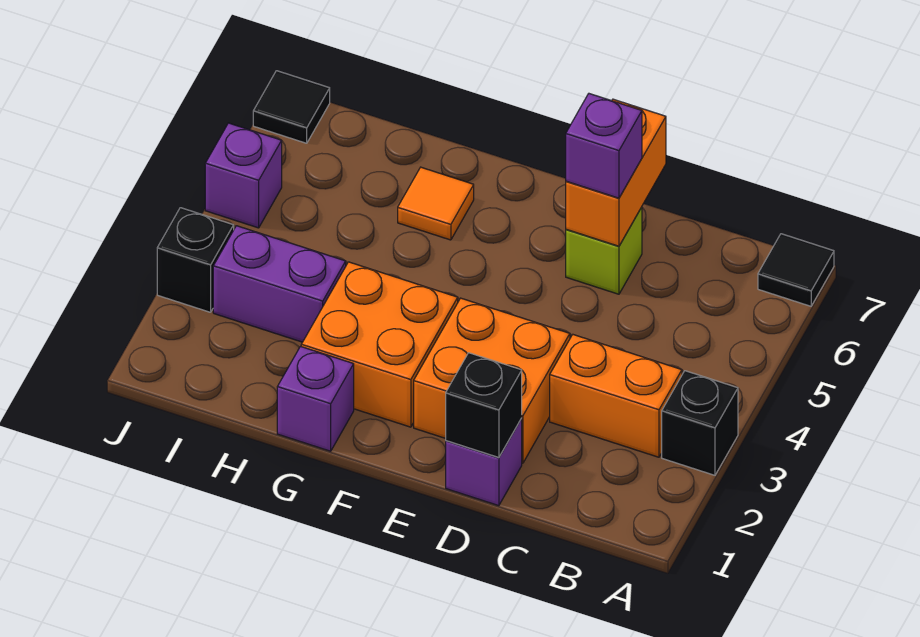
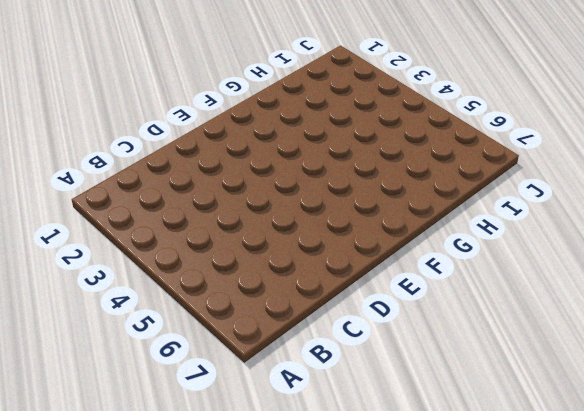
none -> black brick A3 level 1
none -> black tile A7 level 1
none -> orange brick B3:C3 level 1

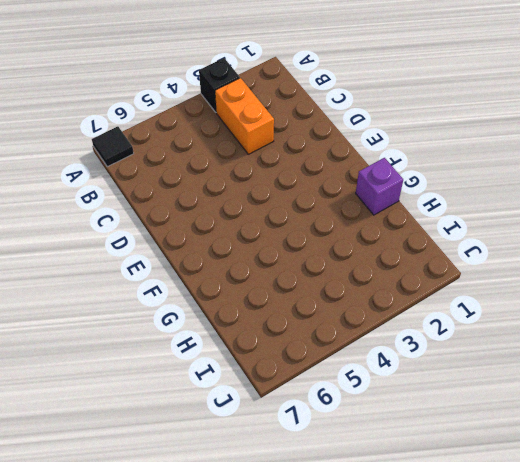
none -> purple brick D1 level 1
none -> orange brick D2:E3 level 1
none -> lime brick D6 level 1

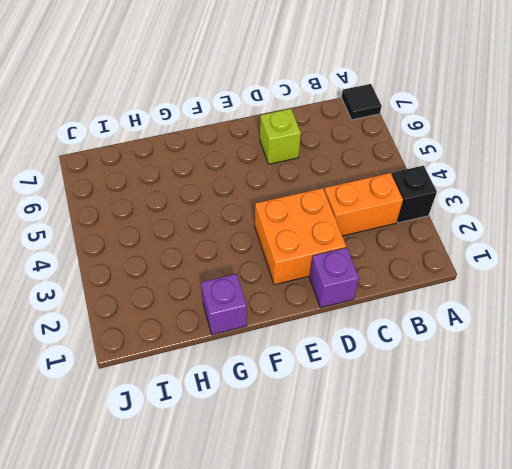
none -> orange brick F2:G3 level 1
none -> orange tile G6 level 1
none -> purple brick H3:I3 level 1

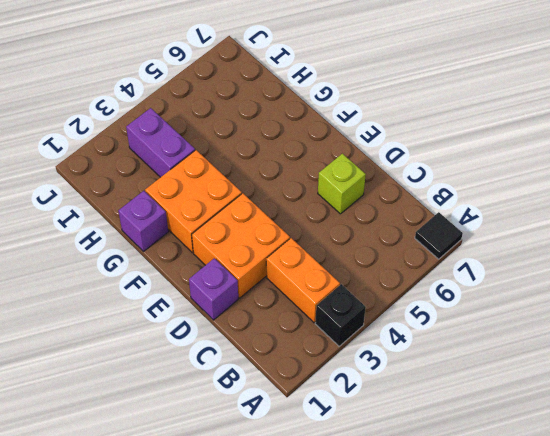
none -> orange tile G6 level 1
none -> black brick J3 level 1
none -> purple brick J5 level 1

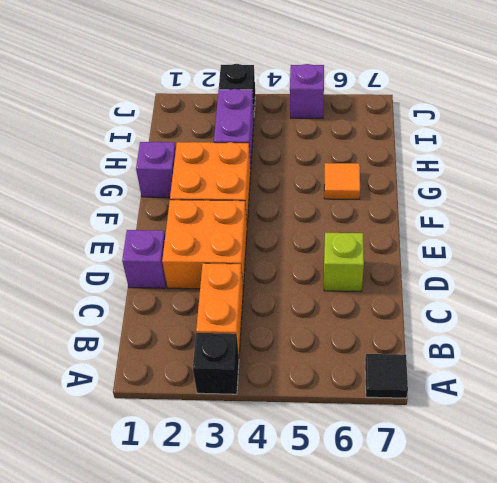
none -> black tile J7 level 1
none -> black brick D1 level 2
none -> orange brick D6:D7 level 2

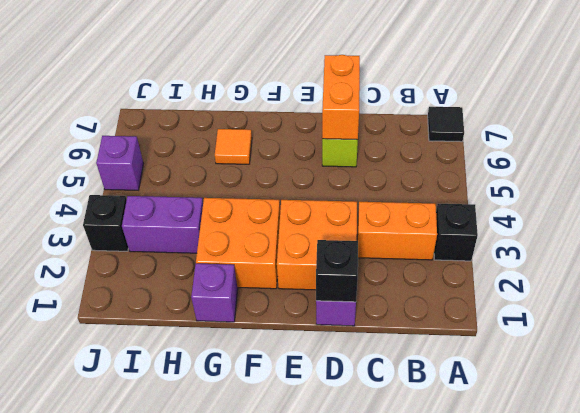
none -> black tile J7 level 1
none -> purple brick D6 level 3

